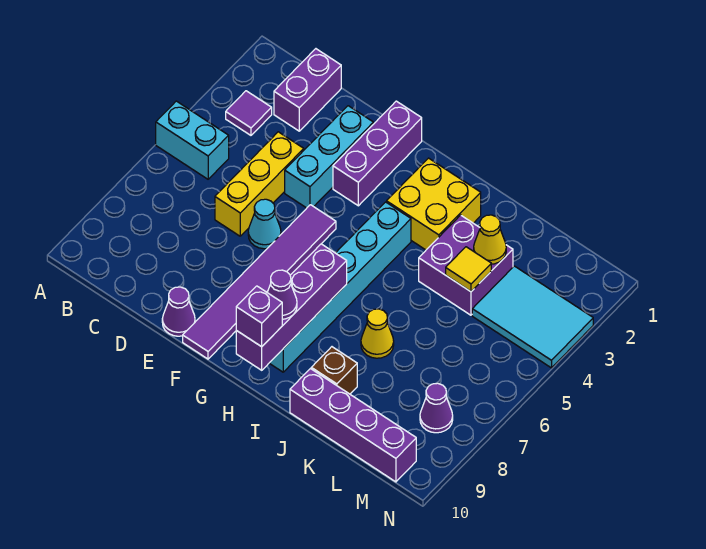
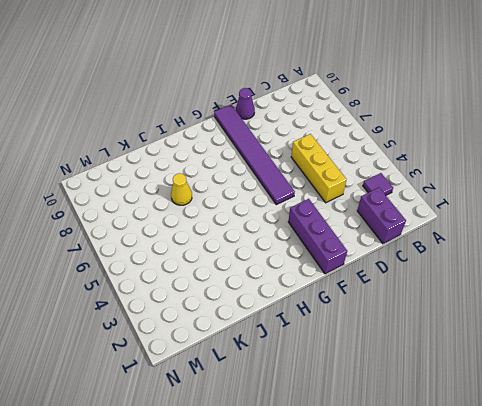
none -> cyan brick A5:B5 level 1
none -> cyan brick E2:E4 level 1
none -> cyan cone E6 level 1

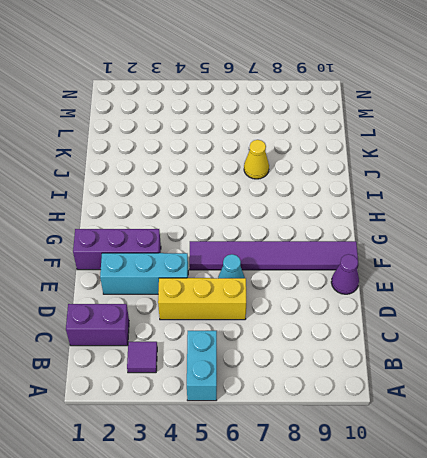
none -> yellow brick H2:I3 level 1
none -> cyan brick H4:H9 level 1
none -> purple brick J3:K4 level 1

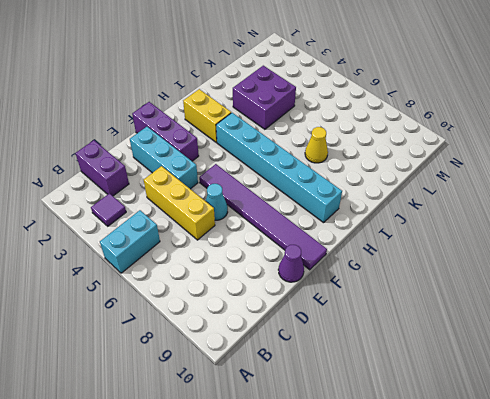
yellow brick H2:H3 level 1 -> yellow brick H2:I3 level 1
none -> brown brick J9 level 1
none -> purple brick J10:M10 level 1
none -> cyan tile L3:N4 level 1

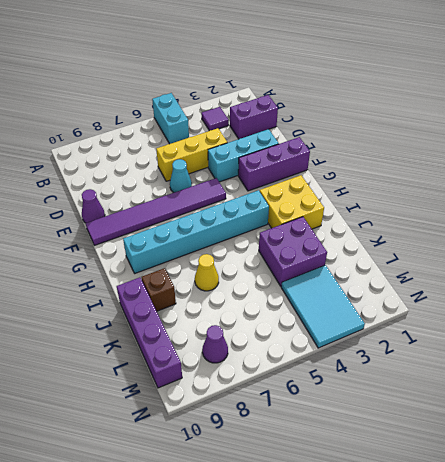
none -> purple brick H7:H10 level 2
none -> yellow cone K3 level 2
none -> yellow tile K4 level 2

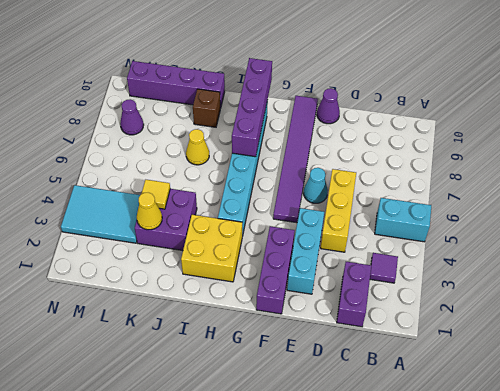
none -> purple cone H9 level 3
none -> purple brick H10 level 3

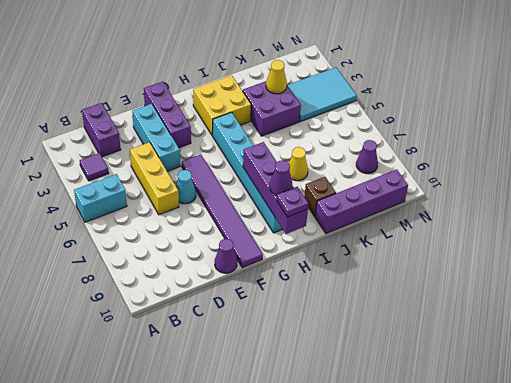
purple plate H10 level 3 -> purple brick H10 level 3
none -> yellow tile K4 level 2

